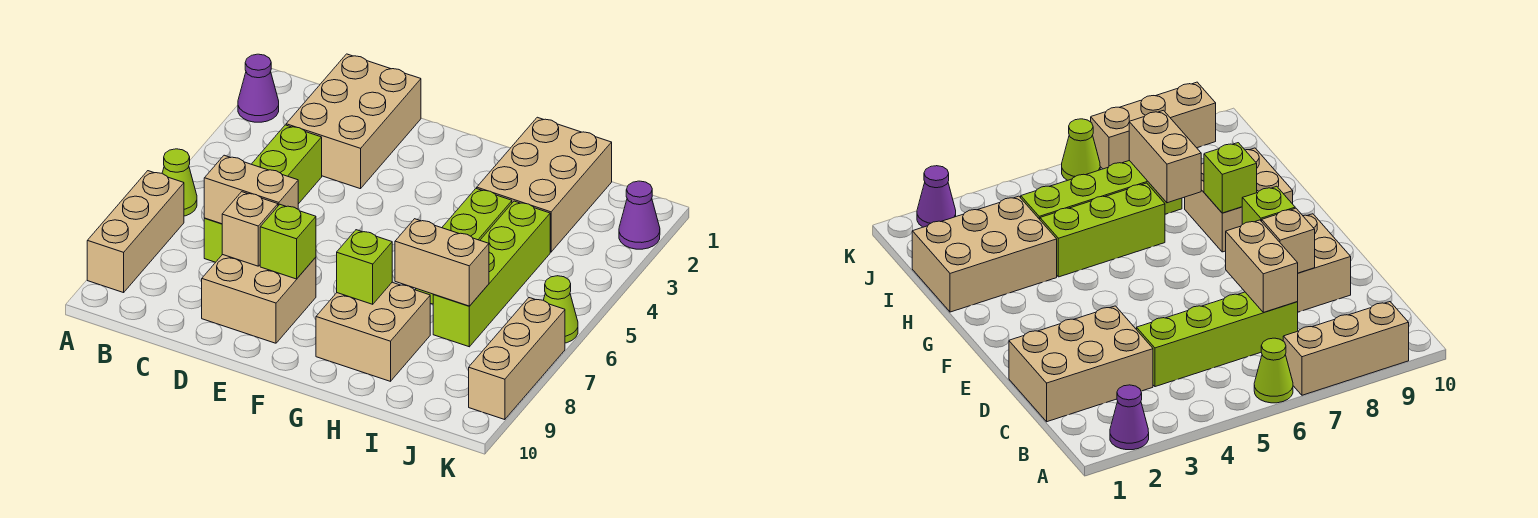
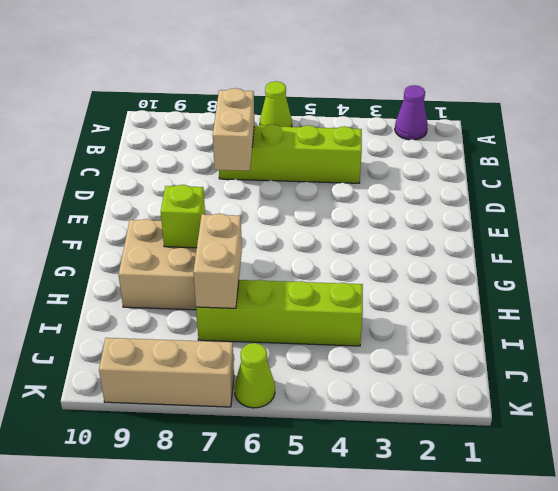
none -> tan brick A7:A9 level 1
none -> tan brick C1:D3 level 1
none -> tan brick D8:E9 level 1

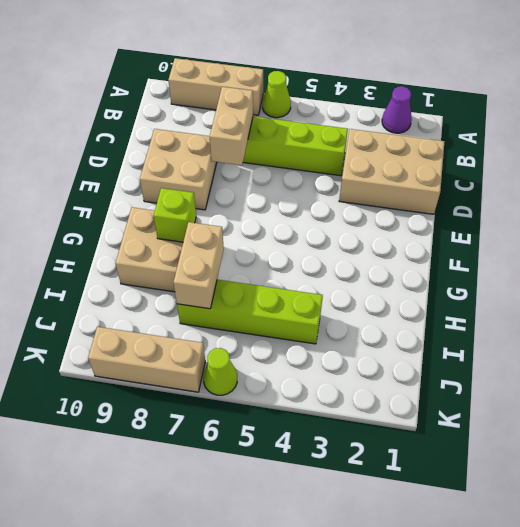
none -> tan brick H1:I3 level 1
none -> lime brick H4:H6 level 1
none -> purple cone K2 level 1

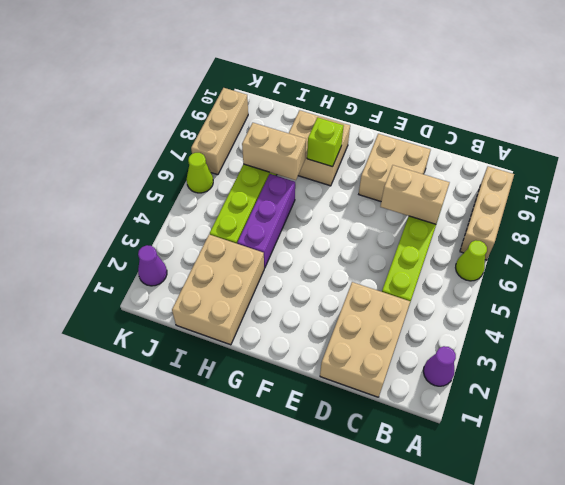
purple brick H4:H6 level 1 -> lime brick H4:H6 level 1
none -> tan brick D8 level 2
none -> lime brick E8 level 2

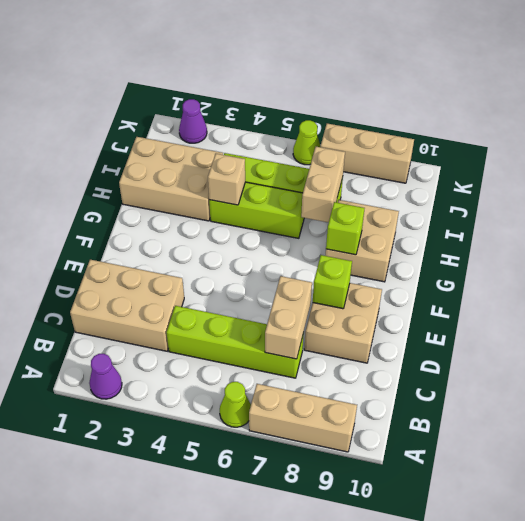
tan brick H4 level 2 -> tan brick D8 level 2

